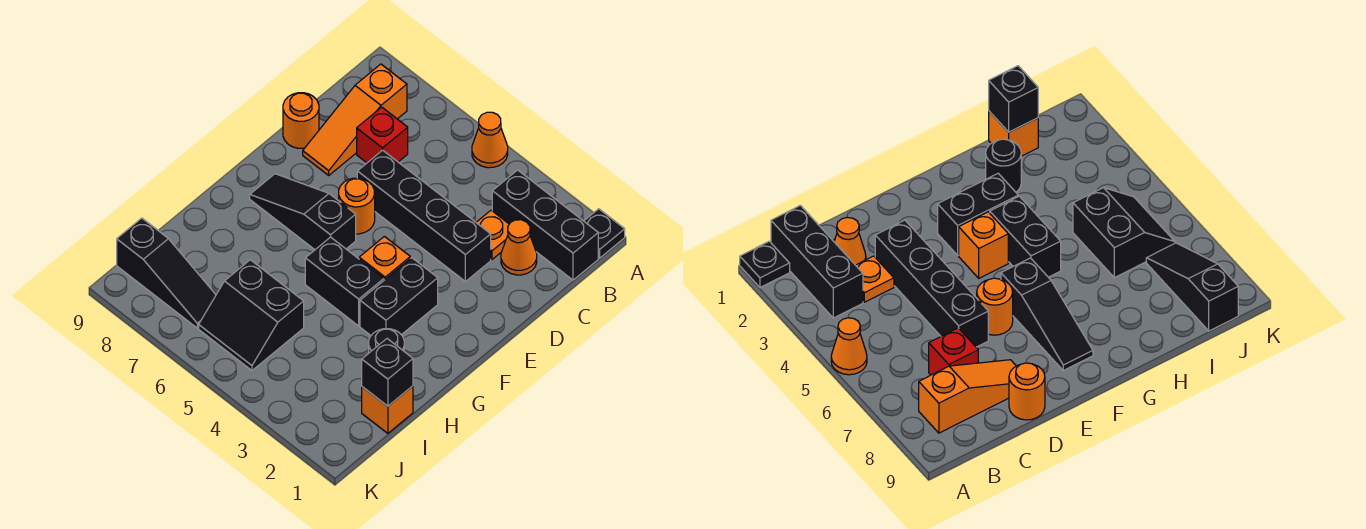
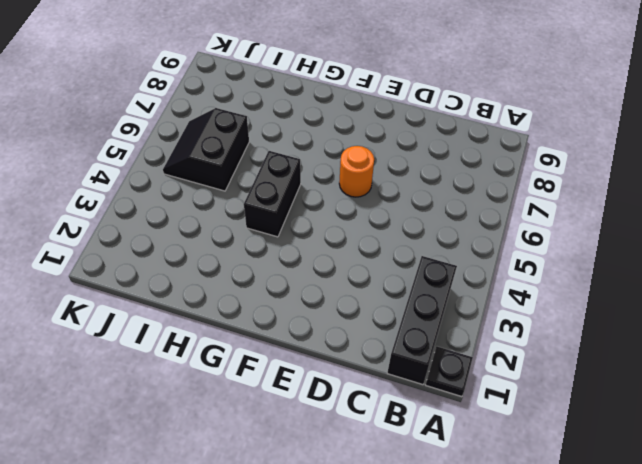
none -> orange cone A5 level 1
none -> orange slope B8:D8 level 1 top B
none -> orange cone C2 level 1

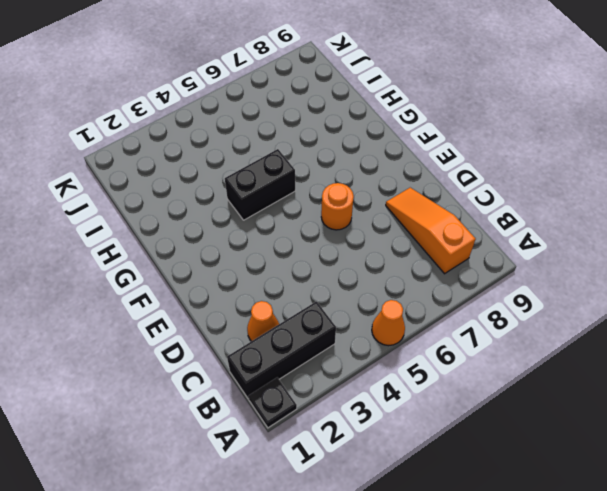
none -> orange plate C3 level 1
none -> red brick C7 level 1
none -> black brick D3:D6 level 1

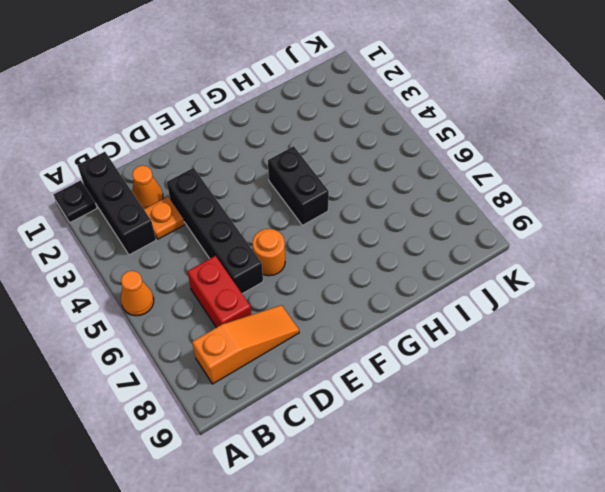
red brick C6:C7 level 1 -> red brick C7 level 1
none -> orange round brick D9 level 1
none -> black brick F3:G3 level 1
none -> orange brick F4 level 1

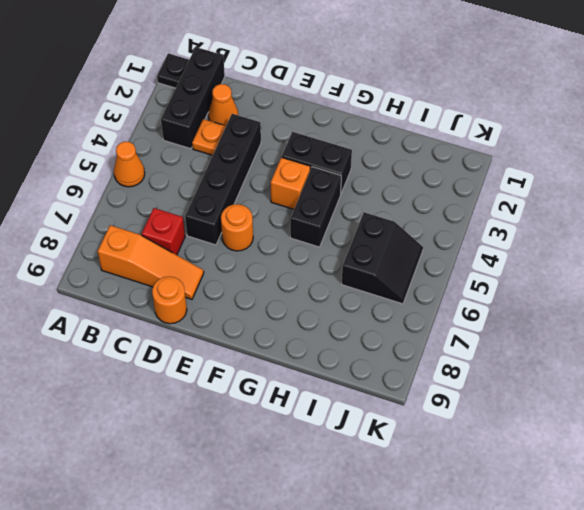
none -> black slope F6:F8 level 1 top 6
none -> black round brick H2 level 1
none -> orange brick I1 level 1

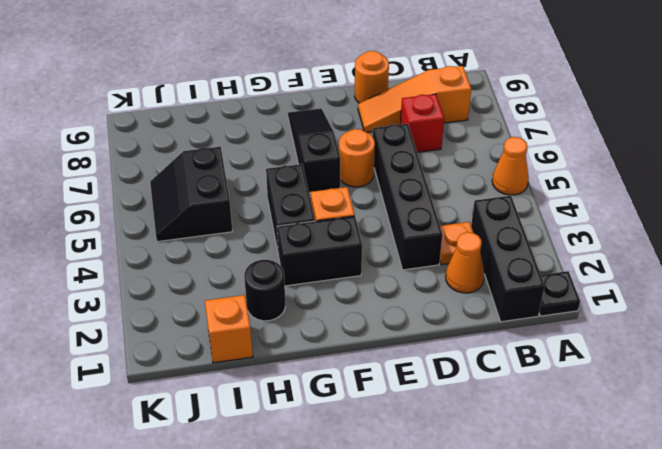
none -> black slope J7:J9 level 1 top 9
none -> black brick I1 level 2

